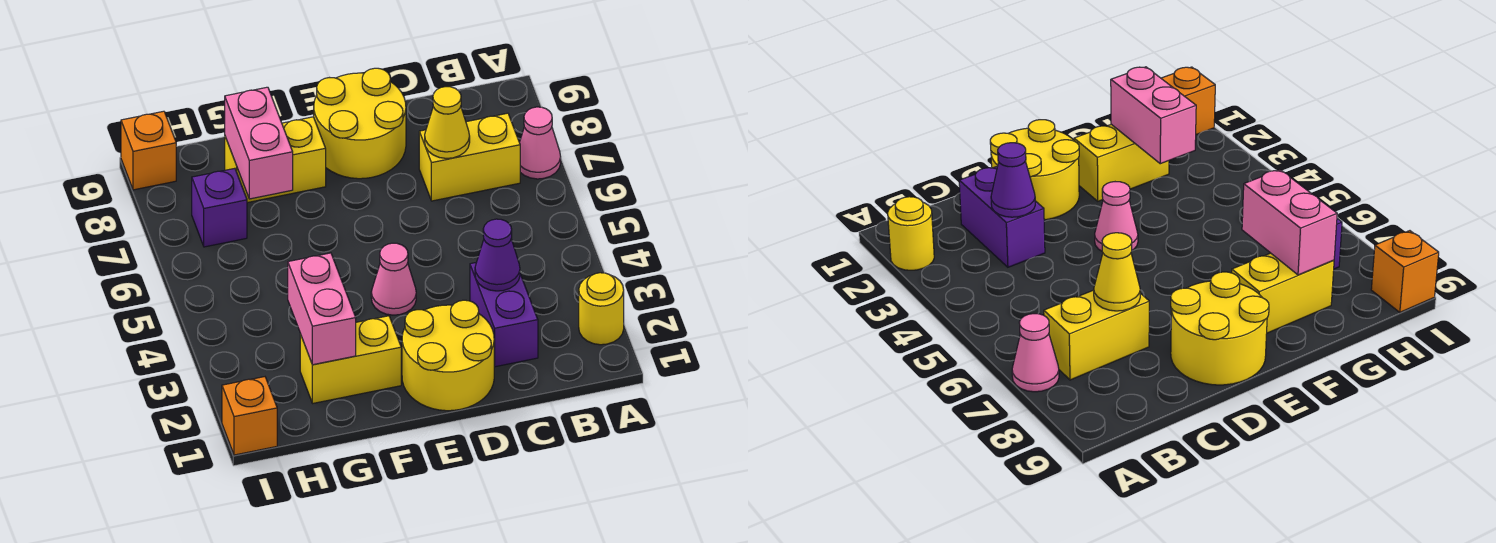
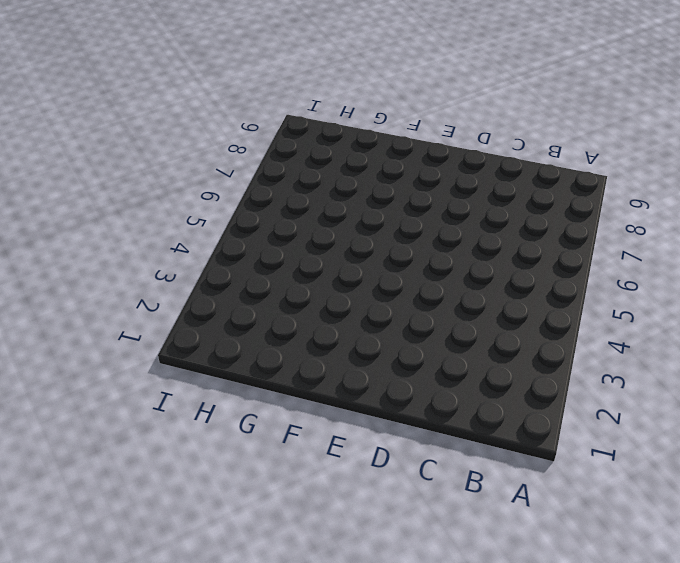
none -> yellow round brick A2 level 1
none -> pink cone A7 level 1
none -> yellow brick B7:C7 level 1

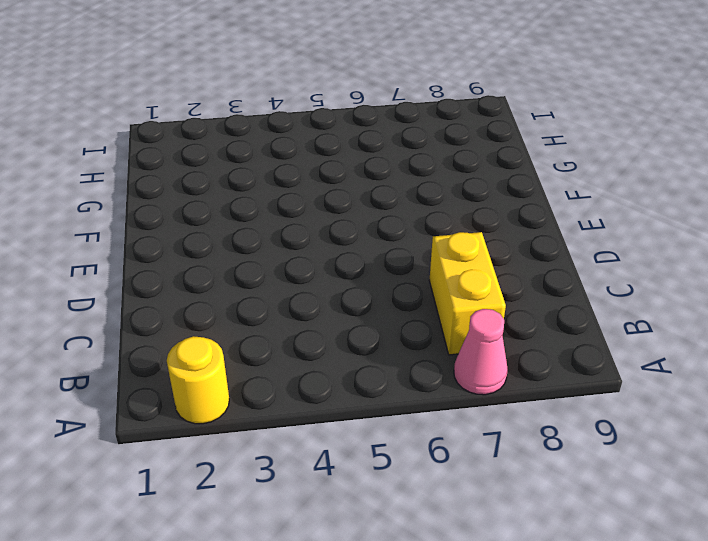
none -> purple brick C2:C3 level 1
none -> yellow round brick D1:E2 level 1
none -> yellow round brick D8:E9 level 1

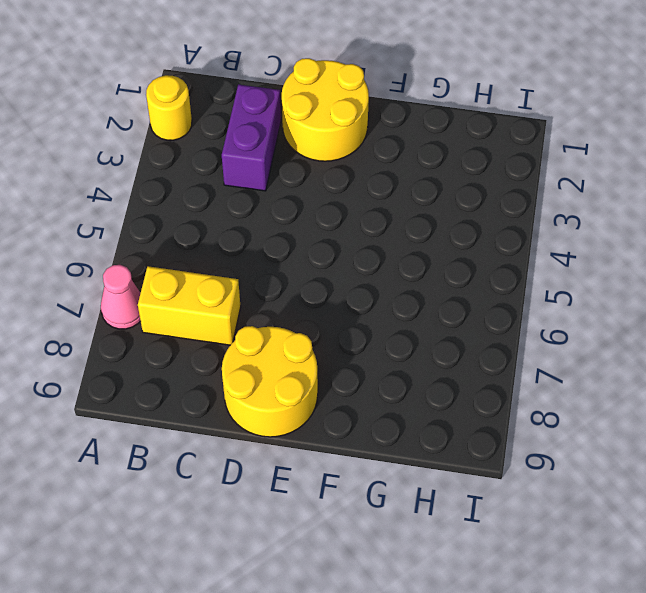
none -> pink cone E4 level 1
none -> yellow brick F2:G2 level 1
none -> yellow brick F8:G8 level 1

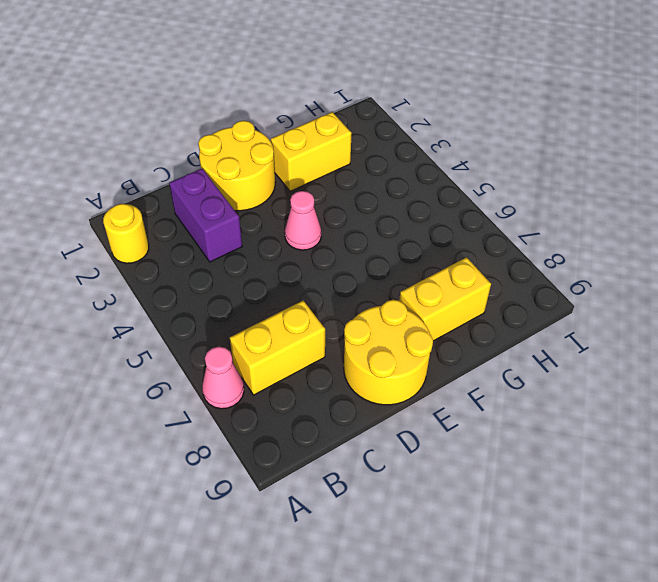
none -> purple brick H7 level 1
none -> orange brick I1 level 1
none -> orange brick I9 level 1

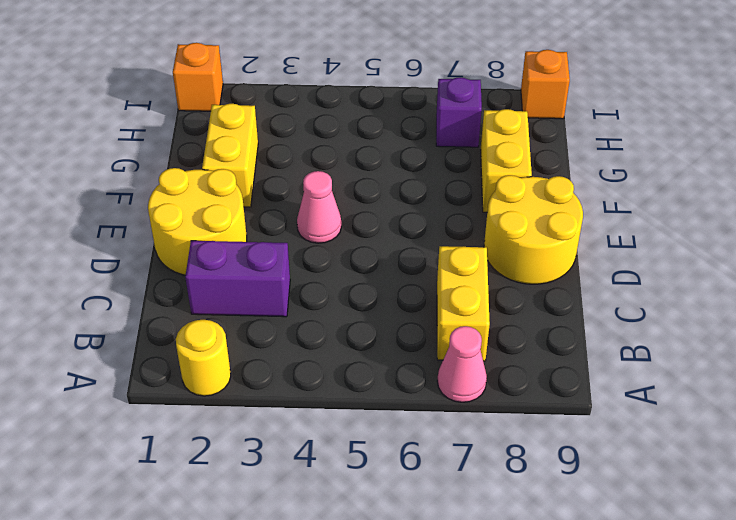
none -> purple cone C3 level 2
none -> yellow cone C7 level 2
none -> pink brick G2:G3 level 2

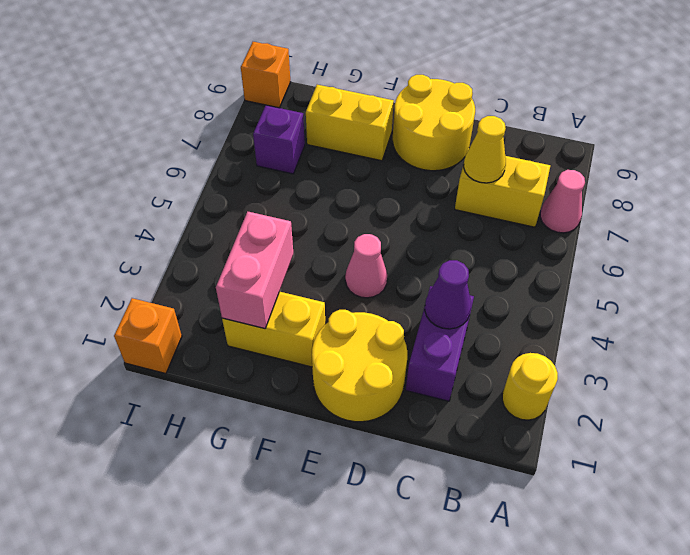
none -> pink brick G7:G8 level 2

